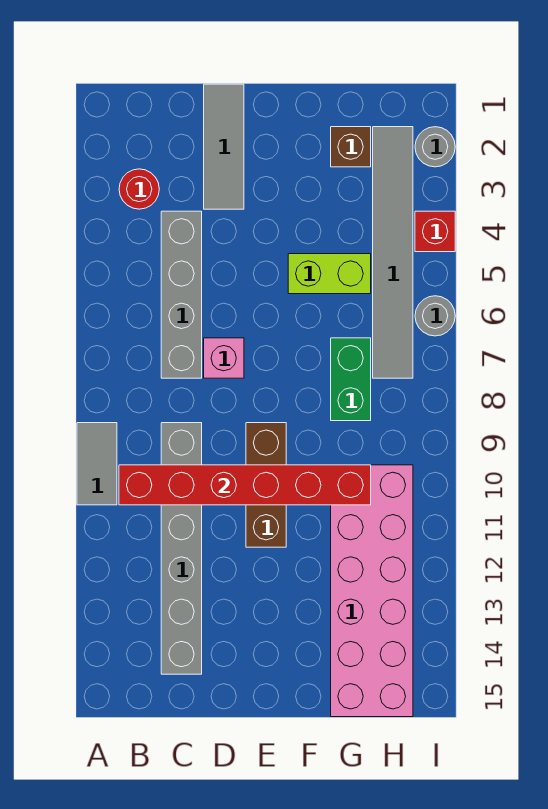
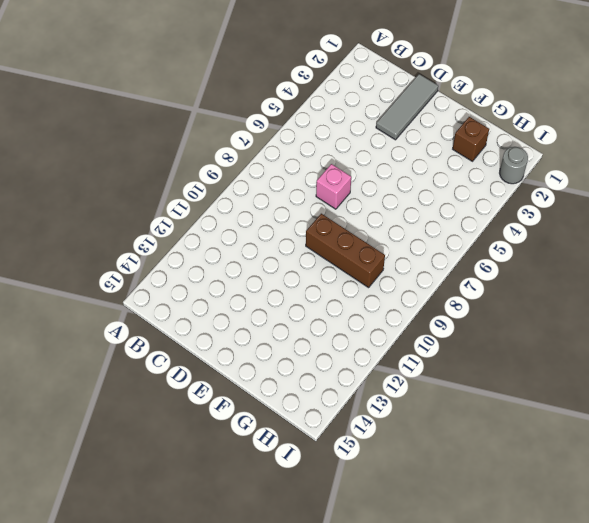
brown brick E9:G9 level 1 -> brown brick E9:E11 level 1
none -> grey tile A9:A10 level 1
none -> red round brick B3 level 1
none -> grey brick C4:C7 level 1

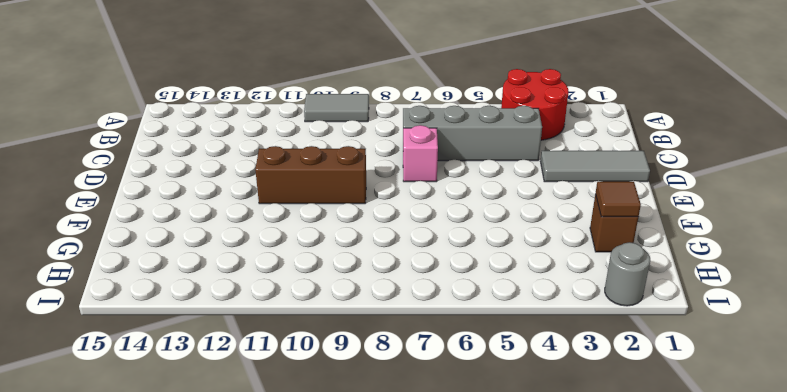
red round brick A3:B4 level 1 -> red round brick B3 level 1
brown tile G2 level 2 -> none
none -> grey brick C9:C14 level 1
none -> lime brick F5:G5 level 1
none -> green brick G7:G8 level 1

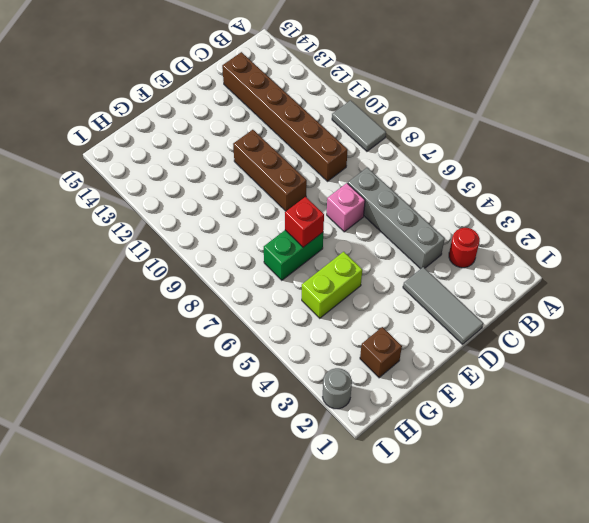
brown brick C9:C14 level 1 -> grey brick C9:C14 level 1
green brick F7:G7 level 1 -> green brick G7:G8 level 1
red brick F7 level 2 -> red brick I4 level 1
none -> pink brick G10:H15 level 1
none -> grey tile H2:H7 level 1
none -> grey round brick I6 level 1

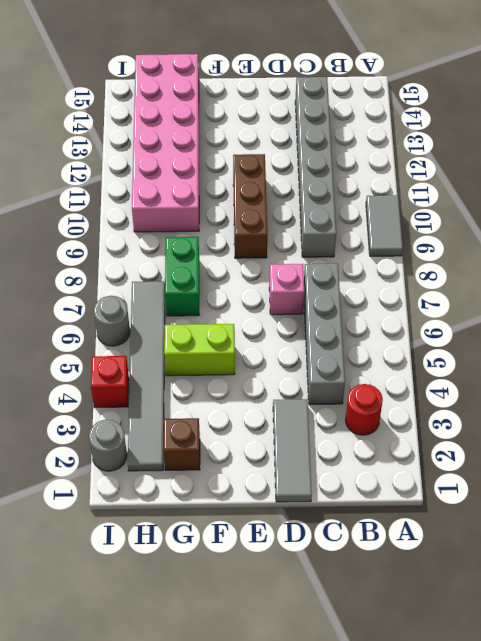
none -> red brick B10:G10 level 2

